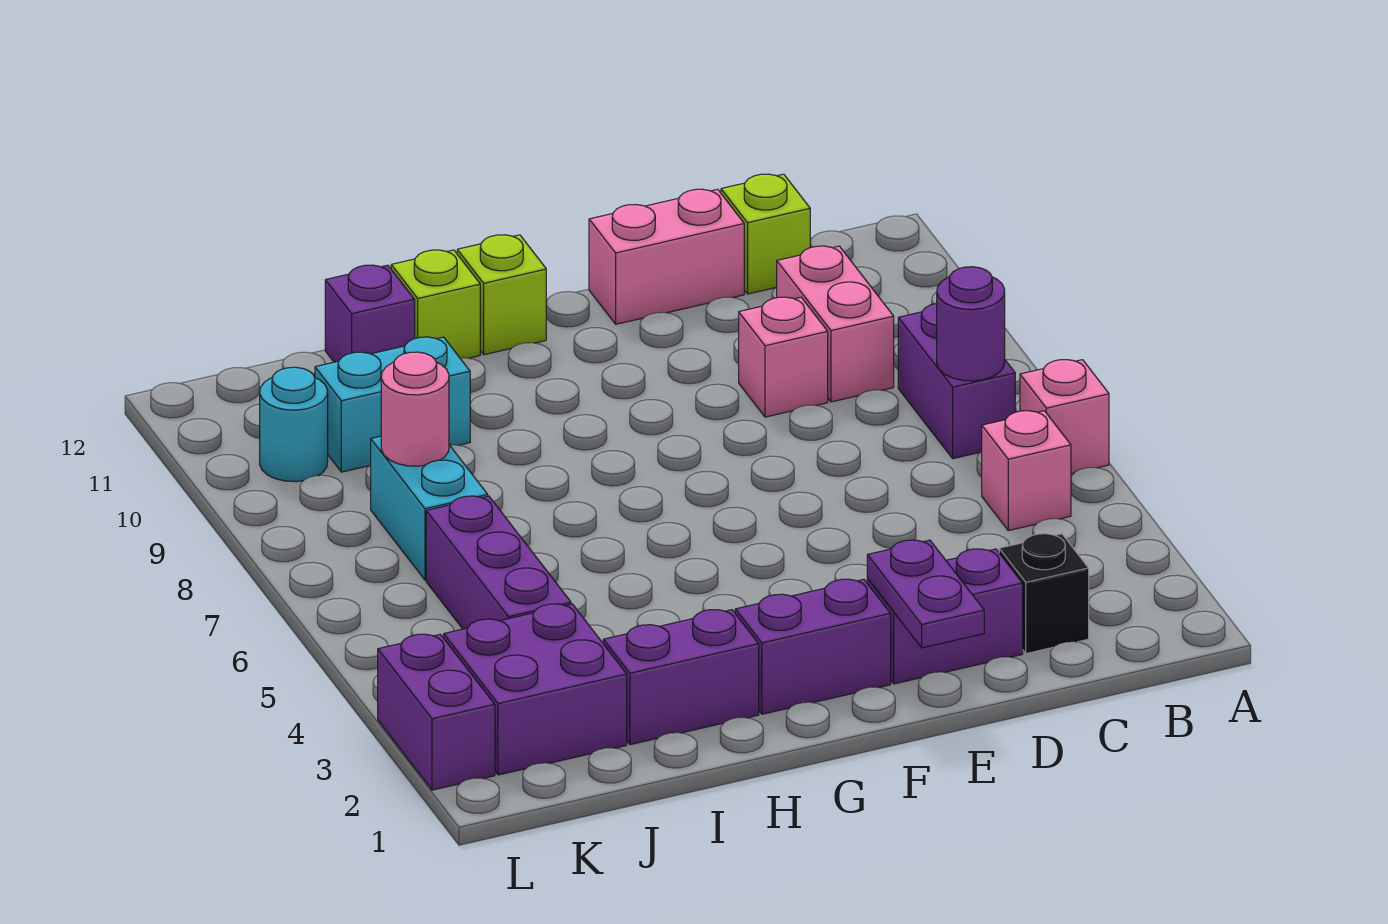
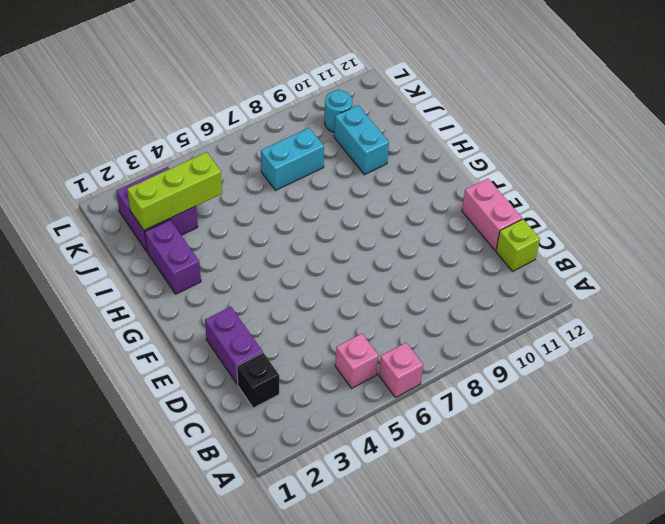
lime brick J2:J4 level 2 -> none
none -> purple brick B7:B8 level 1
none -> pink brick C9:C10 level 1
none -> pink brick D9 level 1

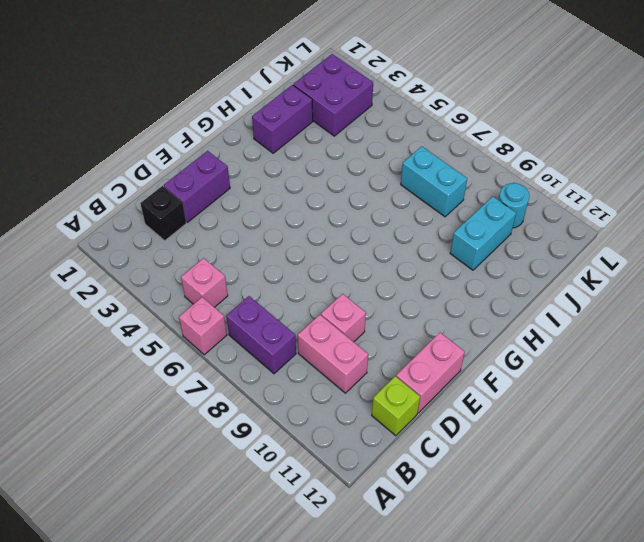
none -> purple brick F2:G2 level 1
none -> lime brick G12 level 1
none -> lime brick H12 level 1

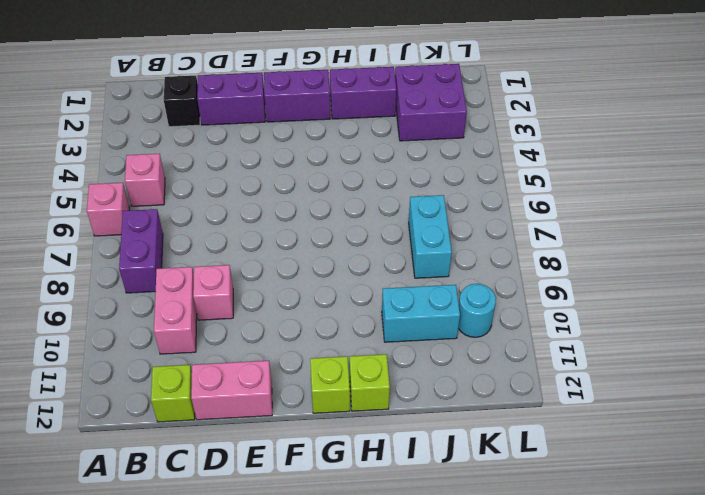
none -> purple brick I12 level 1
none -> purple brick J4:J6 level 1
none -> purple brick L2:L3 level 1

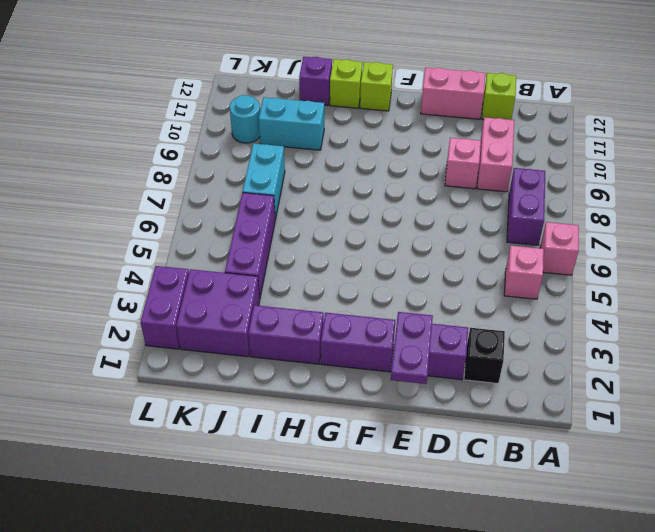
none -> purple round brick B7 level 2
none -> pink round brick J8 level 2

